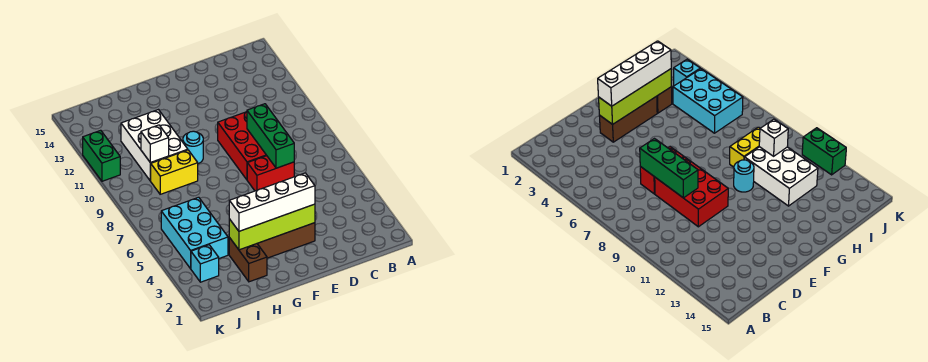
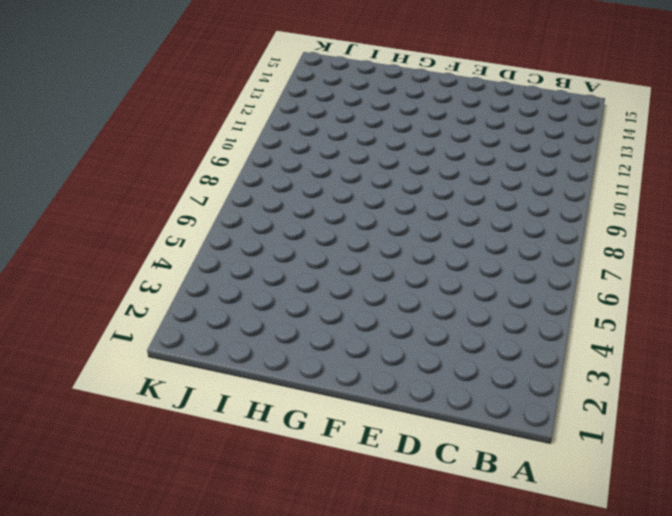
none -> red brick D7:E7 level 1
none -> red brick D8:E10 level 1
none -> brown brick E3:G3 level 1

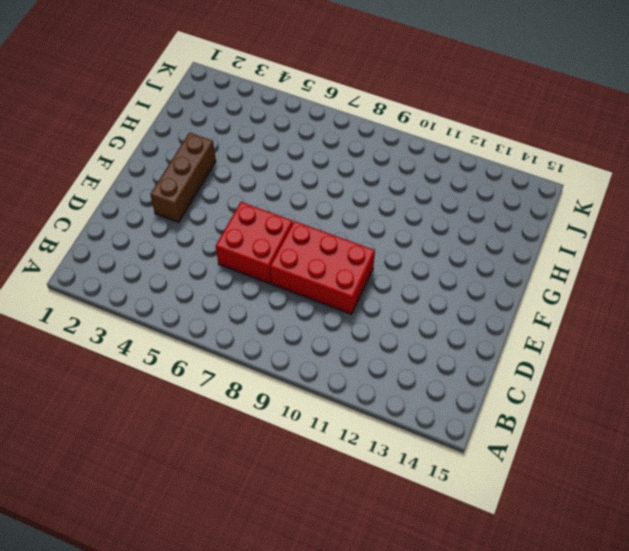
red brick D6:E7 level 1 -> red brick D7:E7 level 1
none -> cyan round brick G10 level 1
none -> brown brick H2:H3 level 1
none -> yellow brick H9:I9 level 1

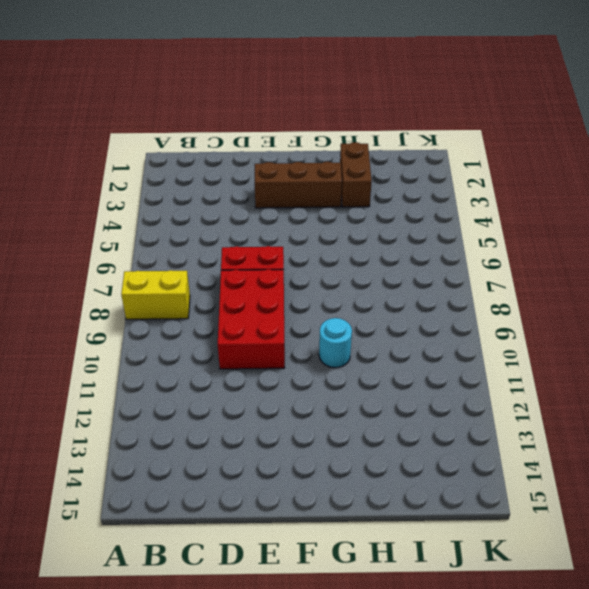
yellow brick A8:B8 level 1 -> yellow brick H9:I9 level 1
none -> white brick H10:I12 level 1
none -> cyan brick I4:J6 level 1
none -> cyan brick J3 level 1

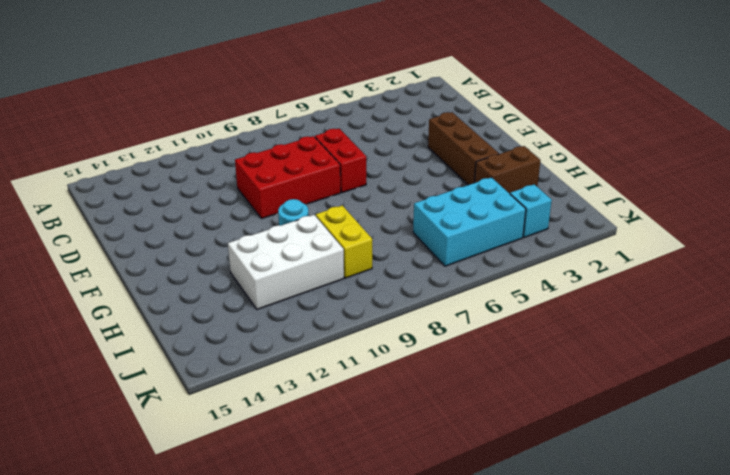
none -> green brick K11:K12 level 1
none -> green brick D7:D9 level 2
none -> lime brick E3:H3 level 2

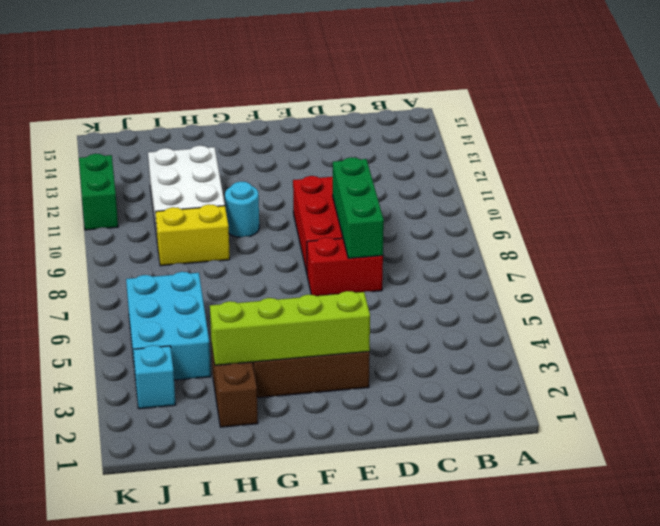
none -> white brick I10 level 2
none -> white brick E3:H3 level 3

